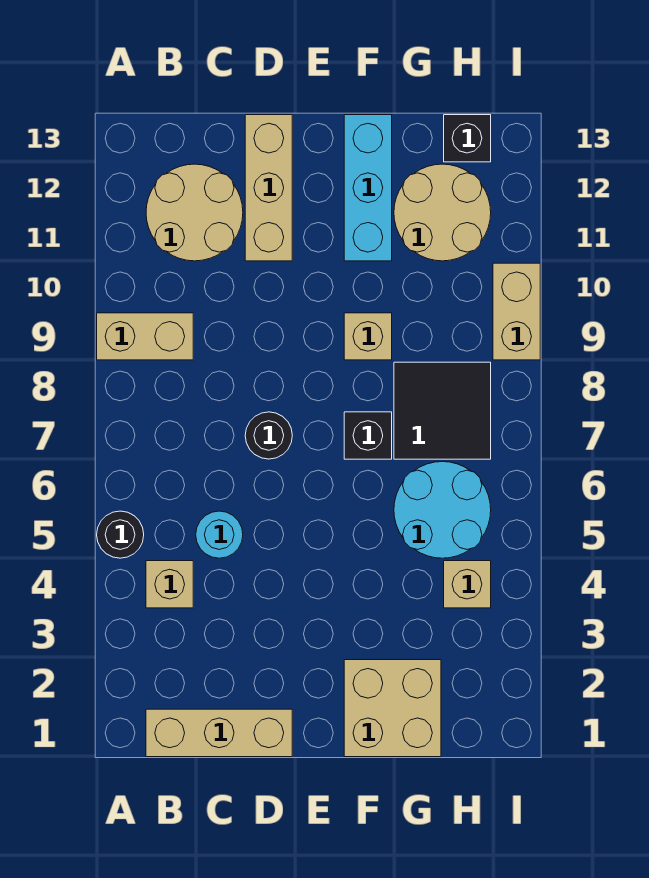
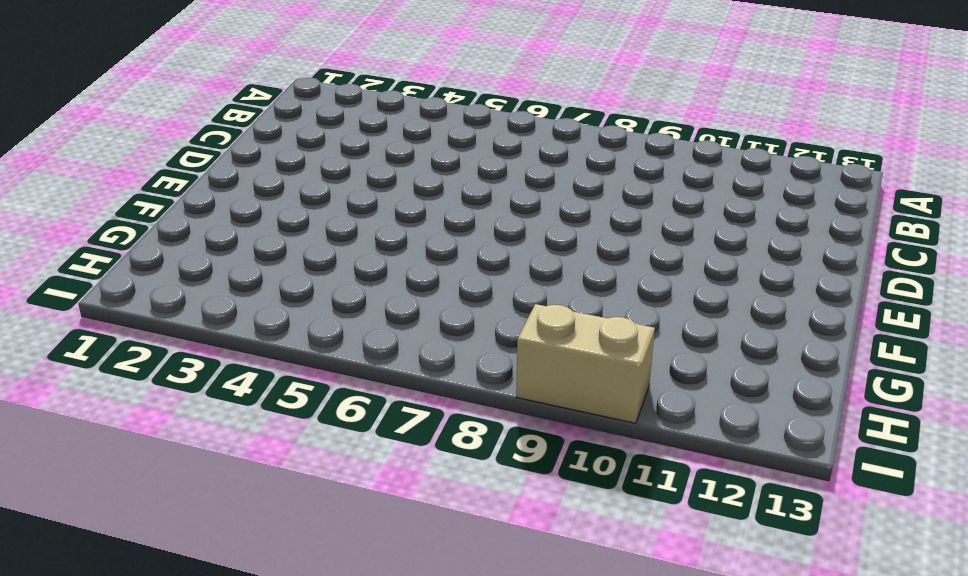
none -> black round brick A5 level 1
none -> tan brick A9:B9 level 1
none -> tan brick B1:D1 level 1

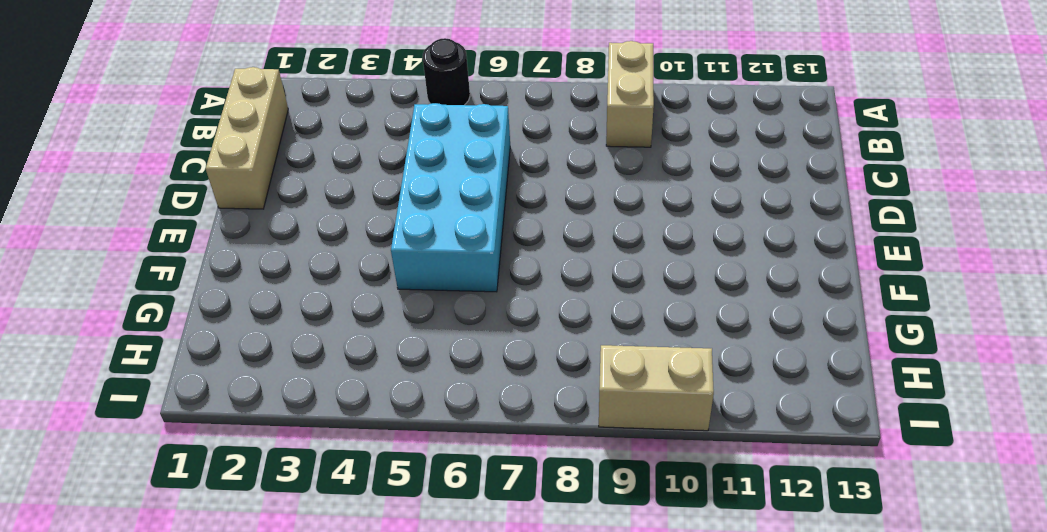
cyan brick C5:F6 level 1 -> cyan round brick C5 level 1
none -> tan brick B4 level 1
none -> tan round brick B11:C12 level 1
none -> black round brick D7 level 1

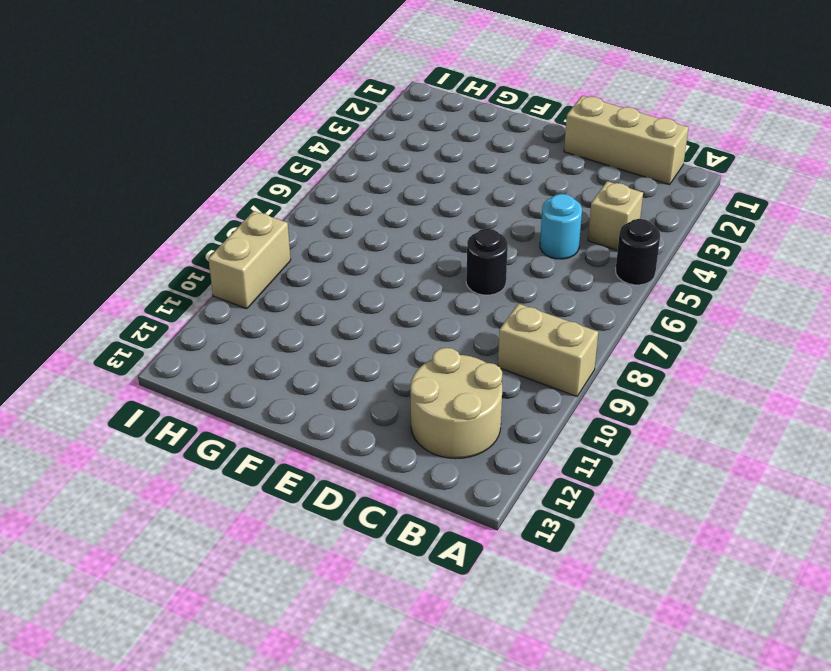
none -> tan brick D11:D13 level 1
none -> tan brick F1:G2 level 1
none -> black brick F7 level 1

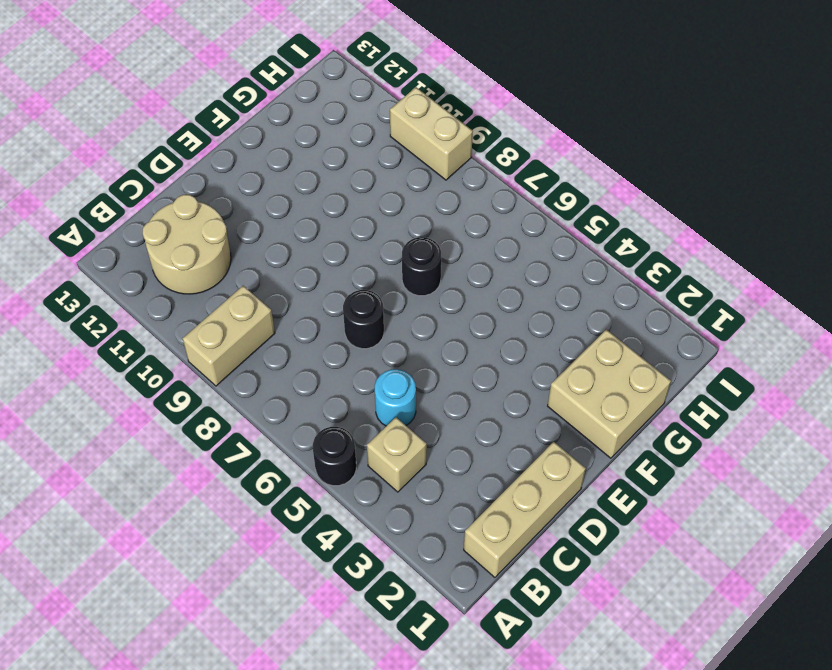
black round brick F7 level 1 -> black brick F7 level 1
none -> tan brick D11:D13 level 1
none -> tan brick F9 level 1
none -> cyan brick F11:F13 level 1

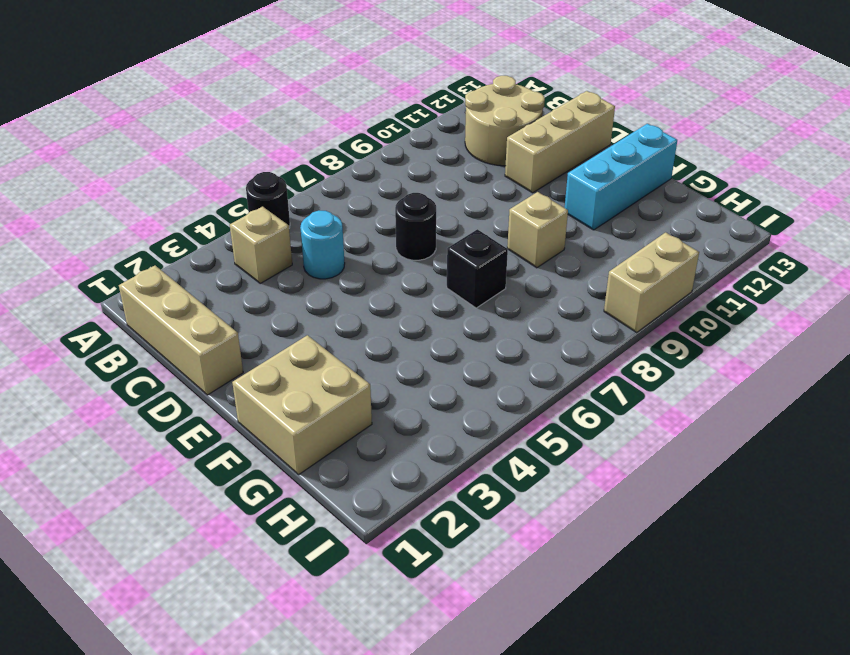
none -> tan brick A9:B9 level 1
none -> cyan round brick G5:H6 level 1
none -> black tile G7:H8 level 1

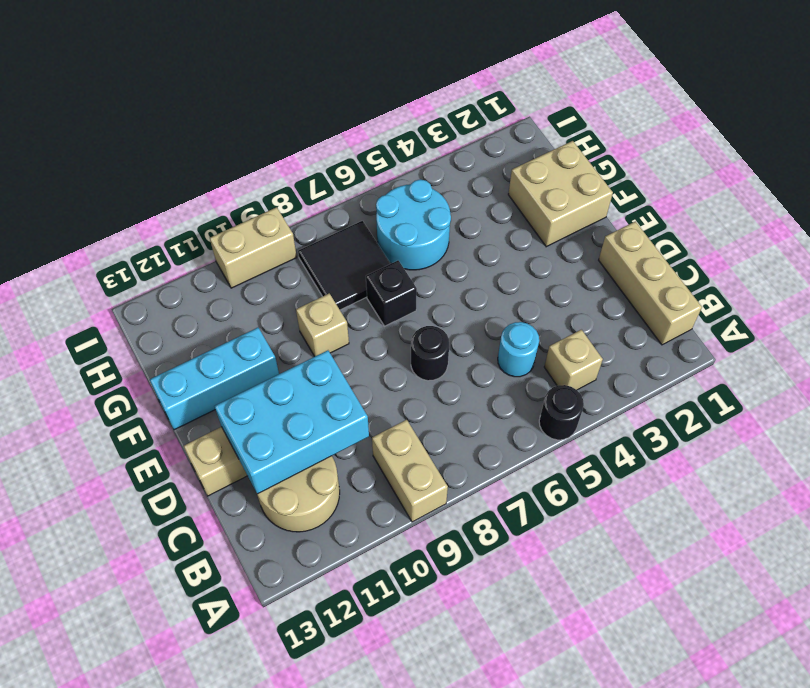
cyan brick C10:D12 level 2 -> none
none -> tan round brick G11:H12 level 1
none -> tan brick H4 level 1
none -> black brick H13 level 1

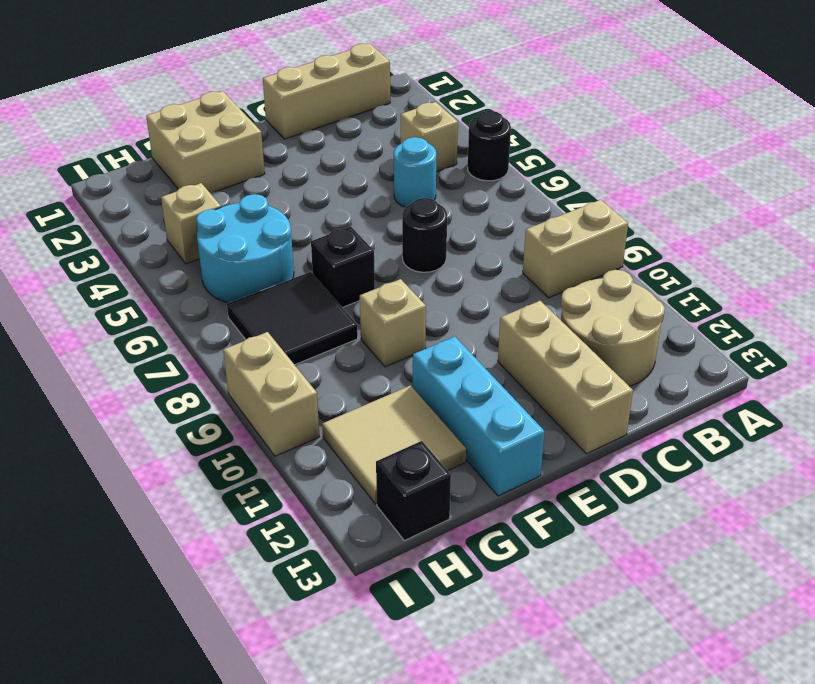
tan tile G11:H12 level 1 -> tan round brick G11:H12 level 1

